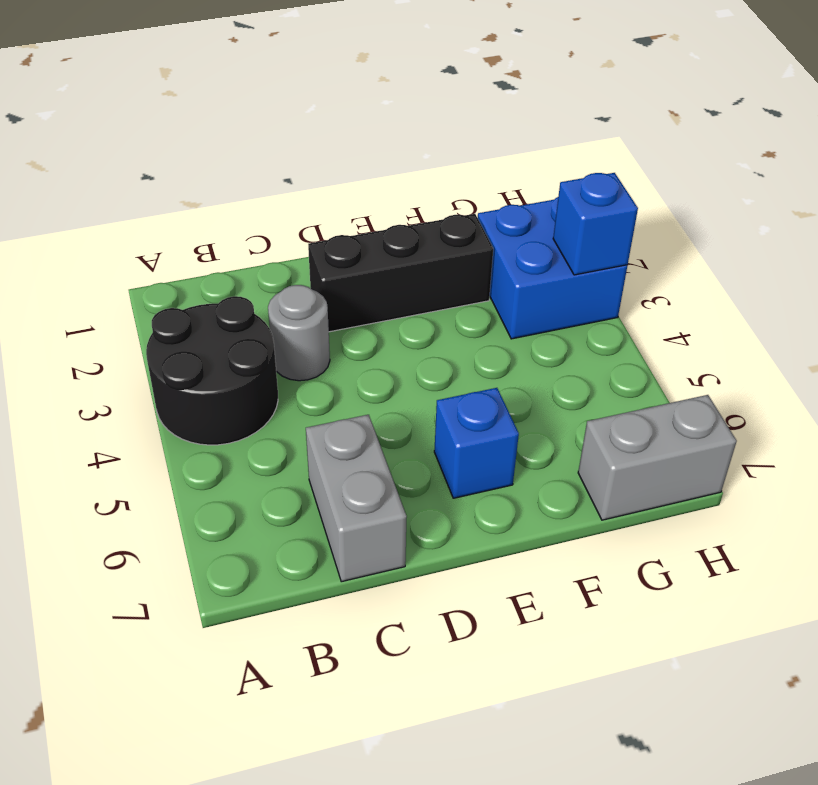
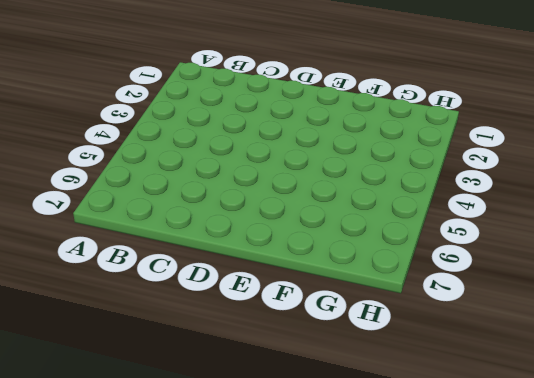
none -> black round brick A3:B4 level 1
none -> grey round brick C3 level 1

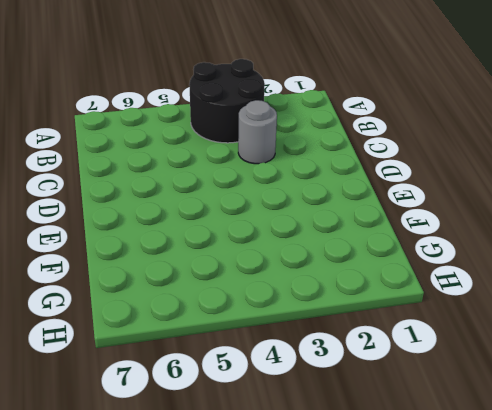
none -> grey brick C6:C7 level 1
none -> black brick D2:F2 level 1

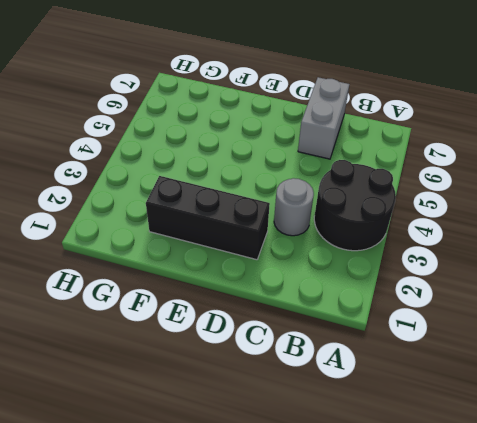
none -> blue brick E6 level 1
none -> blue brick G2:H3 level 1

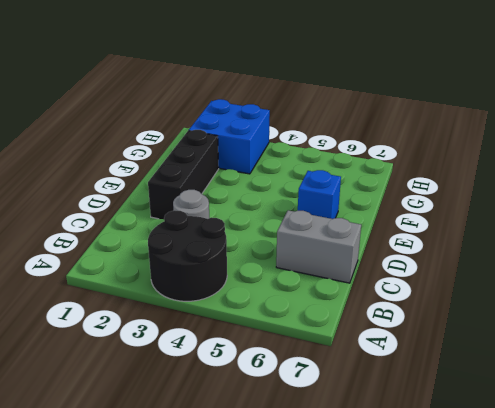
none -> grey brick G7:H7 level 1
none -> blue brick H3 level 2

